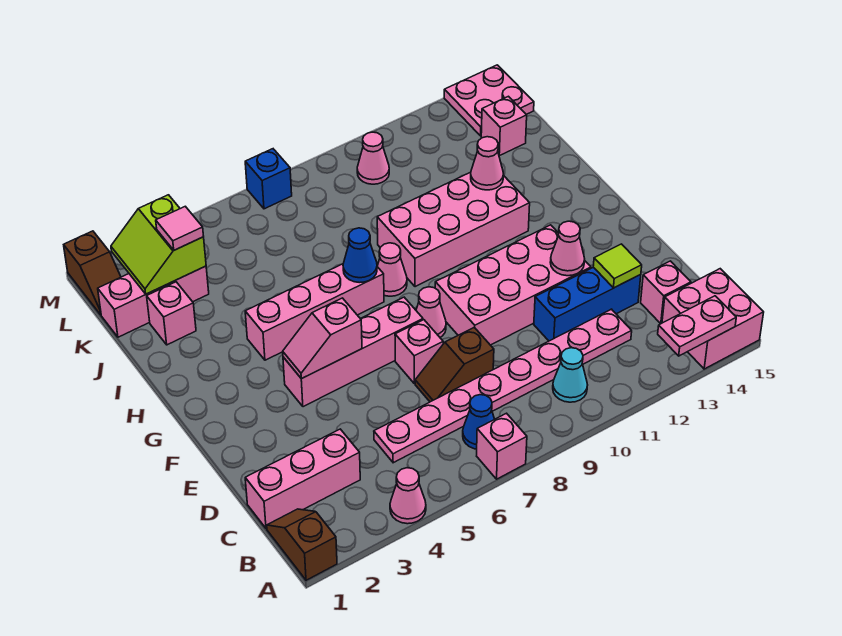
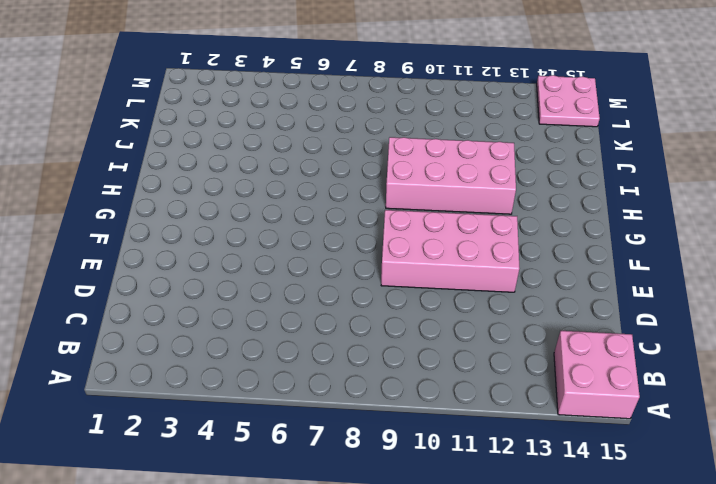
none -> brown slope A1:B1 level 1 top A
none -> pink cone A4 level 1
none -> pink brick A7 level 1
none -> blue cone B7 level 1

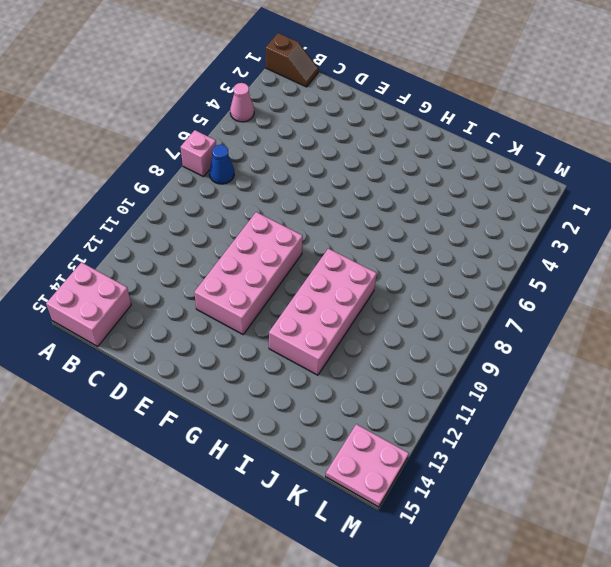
none -> cyan cone B10 level 1
none -> pink brick C1:C3 level 1
none -> pink plate C5:C12 level 1
none -> pink brick C14 level 1

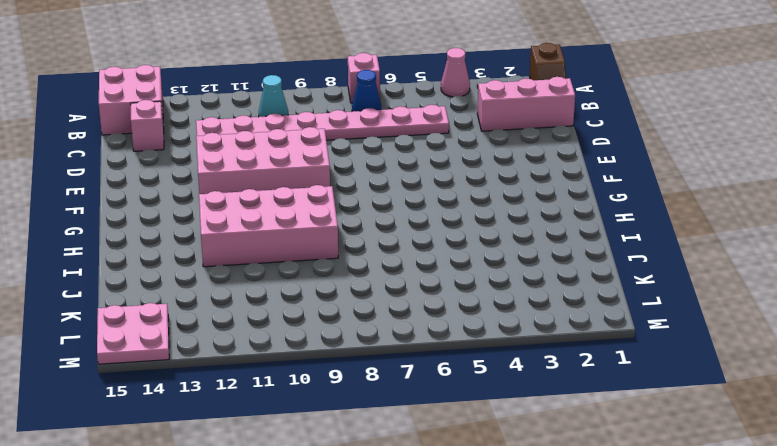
none -> brown slope D7:D8 level 1 top 8
none -> blue brick D11:D13 level 1
none -> pink brick E7 level 1
none -> pink brick F4:F7 level 1

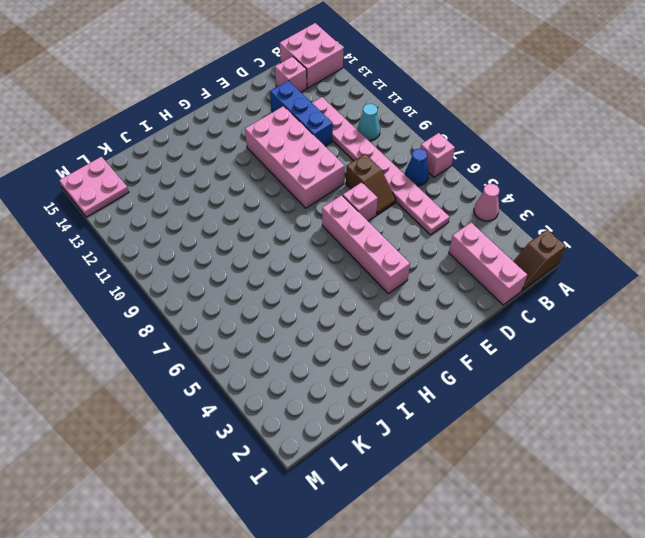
none -> pink cone F8 level 1
none -> pink brick H4:H7 level 1
none -> pink cone H8 level 1
none -> pink brick H9:I12 level 1

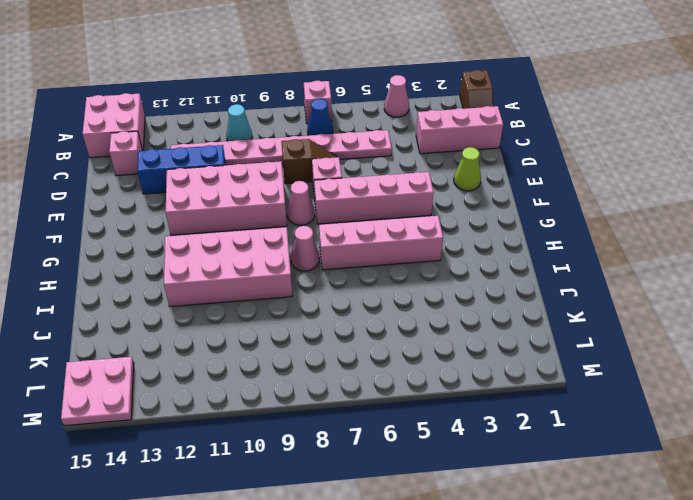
lime cone E2 level 1 -> none
none -> pink brick J2 level 1
none -> pink brick K1:K3 level 1
none -> pink brick K14 level 1
none -> brown slope L1:M1 level 1 top M

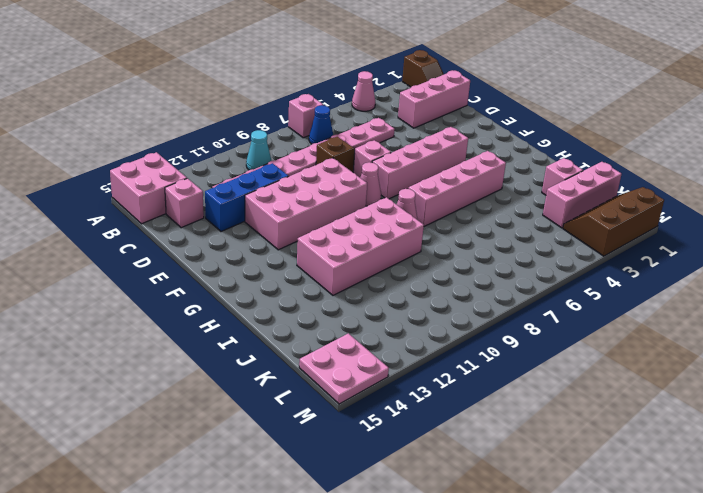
brown slope L1:M3 level 1 top M -> brown slope L1:M1 level 1 top M
none -> pink brick K14 level 1
none -> pink cone L10 level 1
none -> blue brick M7 level 1
none -> pink plate A13:A14 level 2

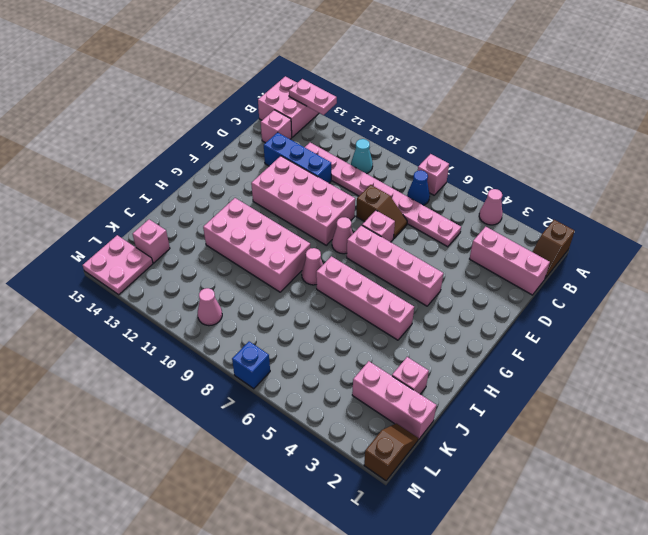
none -> lime tile D13 level 2
none -> pink cone E12 level 2
none -> pink slope F4:F5 level 2 top 5
none -> blue cone H7 level 2

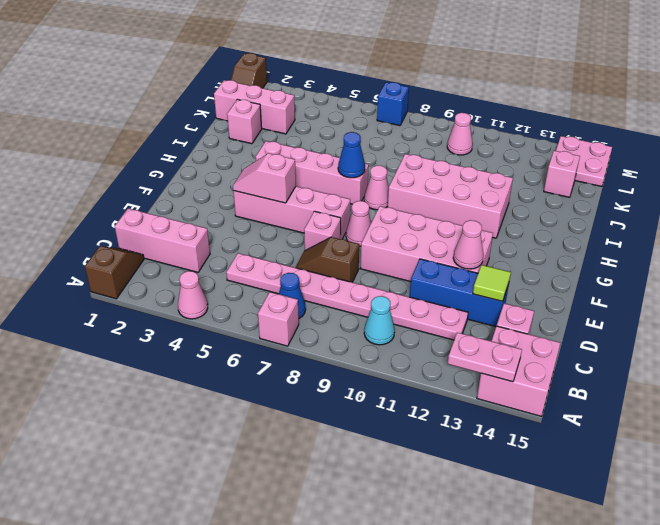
none -> pink cone I12 level 2
none -> lime slope K2:L3 level 2 top 3
none -> pink tile K3 level 3

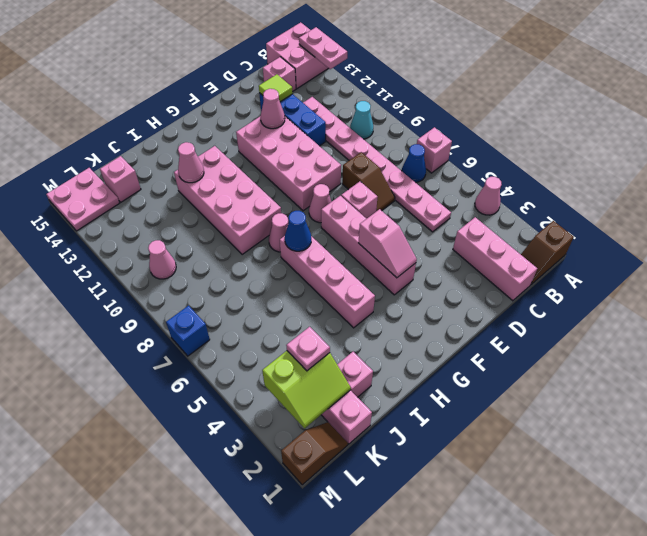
pink plate K3 level 3 -> pink tile K3 level 3

